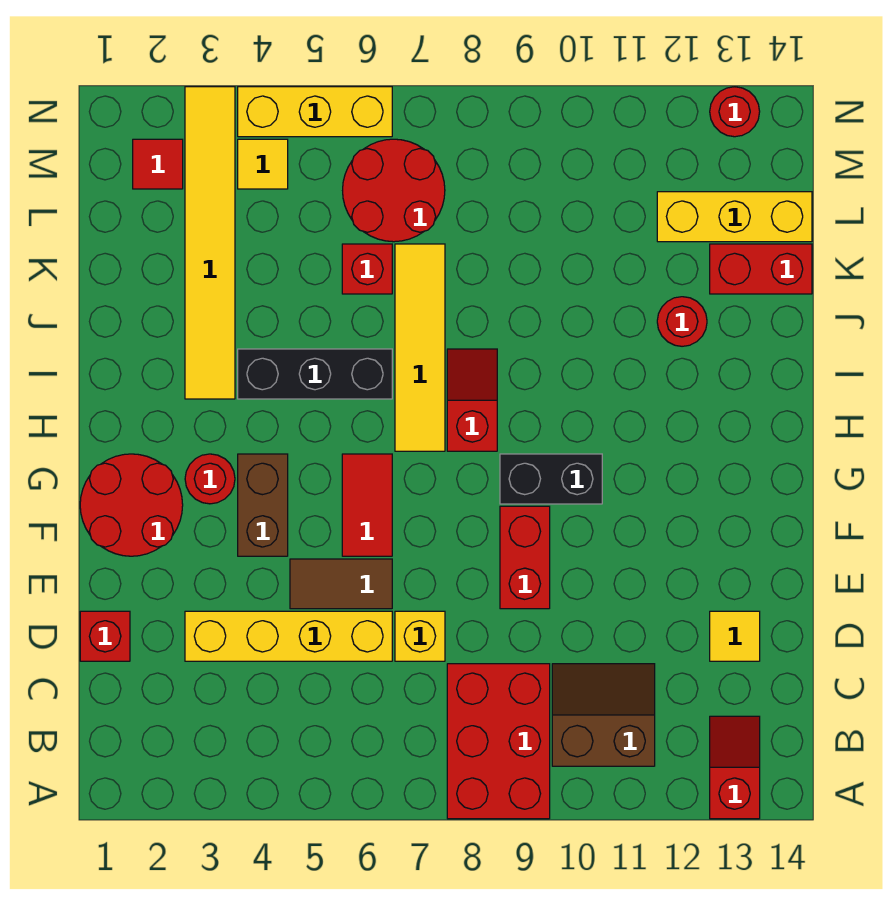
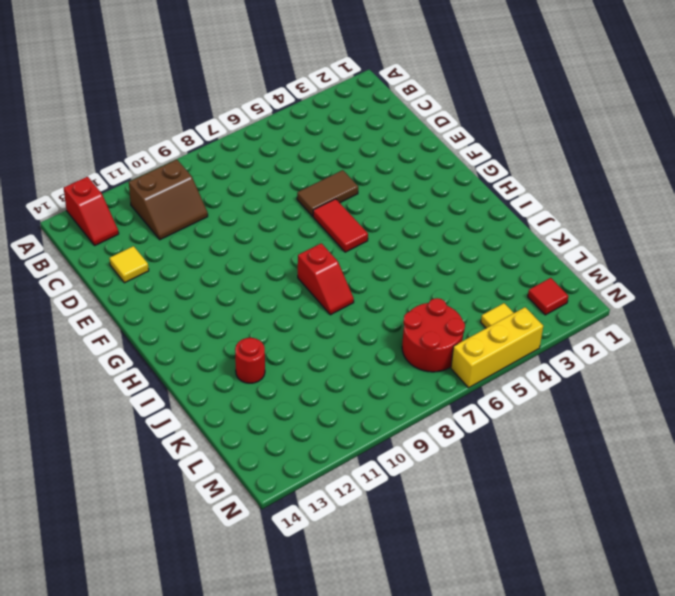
none -> red brick A8:C9 level 1
none -> red brick D1 level 1
none -> yellow brick D3:D6 level 1

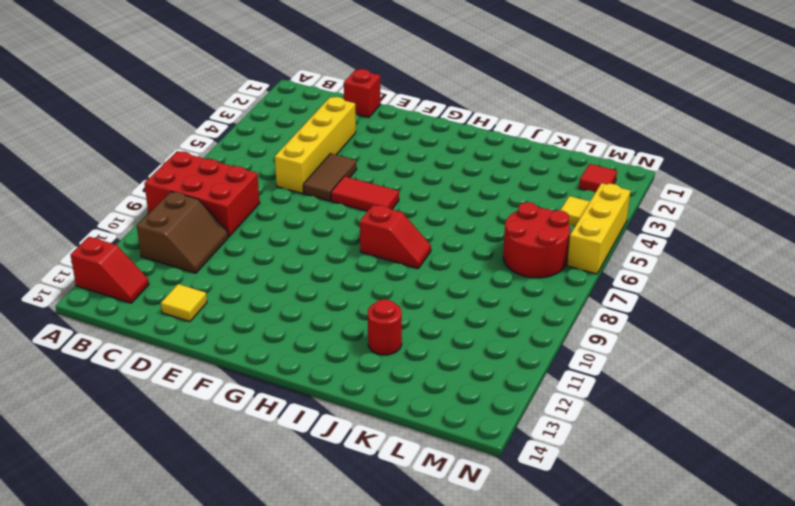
none -> yellow brick D7 level 1
none -> red brick E9:F9 level 1
none -> red round brick F1:G2 level 1

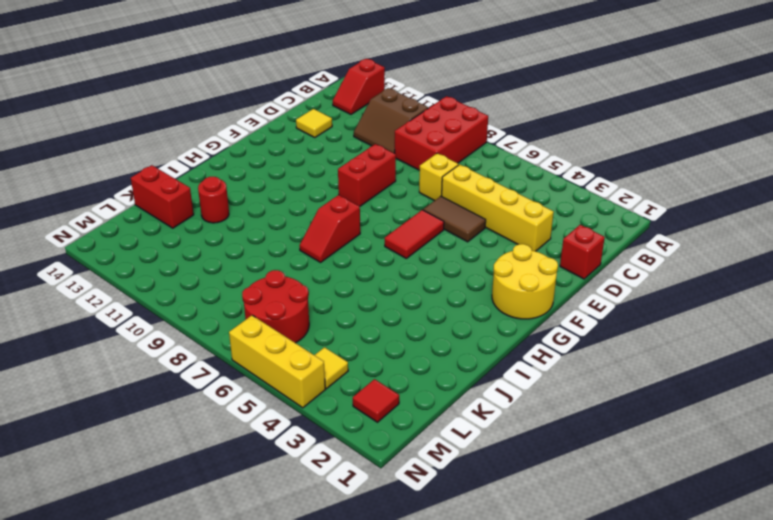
yellow round brick F1:G2 level 1 -> red round brick F1:G2 level 1
none -> brown brick F4:G4 level 1
none -> red round brick G3 level 1
none -> black brick G9:G10 level 1

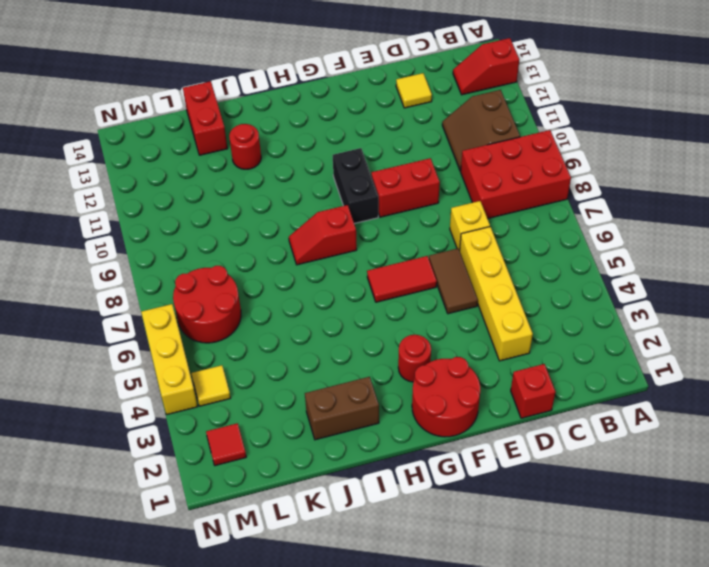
brown brick I2:J2 level 1 -> brown brick F4:G4 level 1
none -> yellow tile H7:K7 level 1
none -> yellow tile I3:N3 level 1
none -> black brick I4:I6 level 1

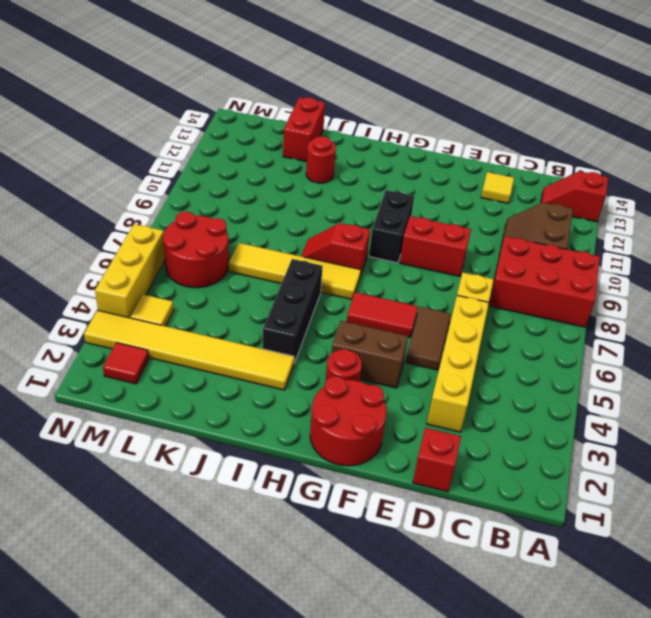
none -> red brick K6 level 1
none -> yellow brick L12:L14 level 1
none -> red round brick N13 level 1

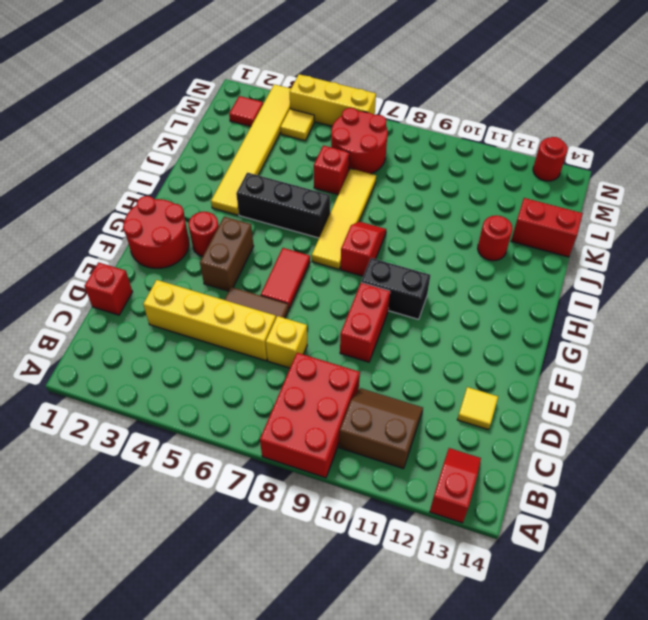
none -> yellow brick L12:L14 level 1

